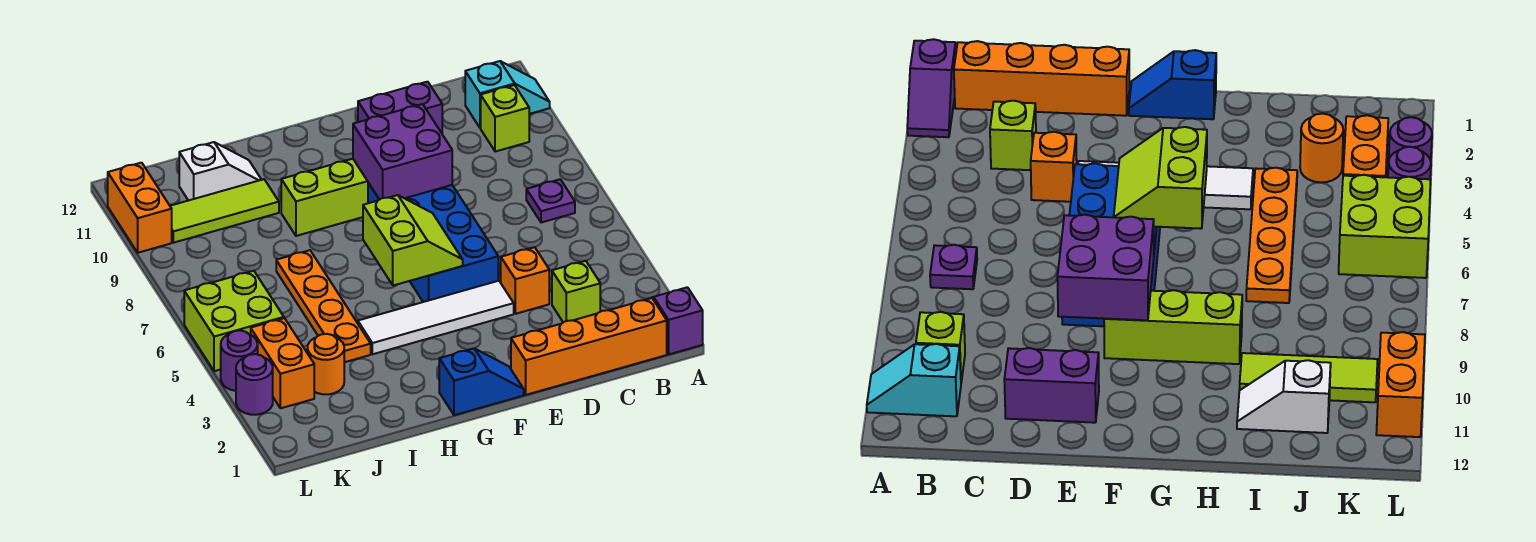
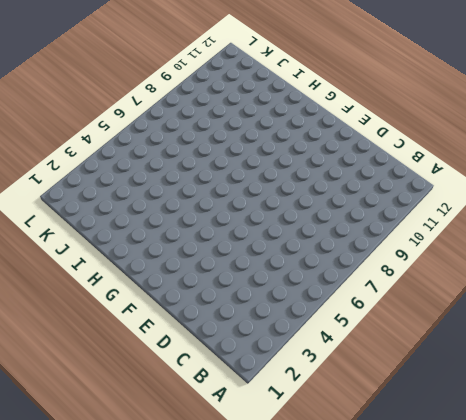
none -> purple slope A1:A2 level 1 top 1
none -> cyan slope A11:B11 level 1 top B
none -> orange brick B1:E1 level 1

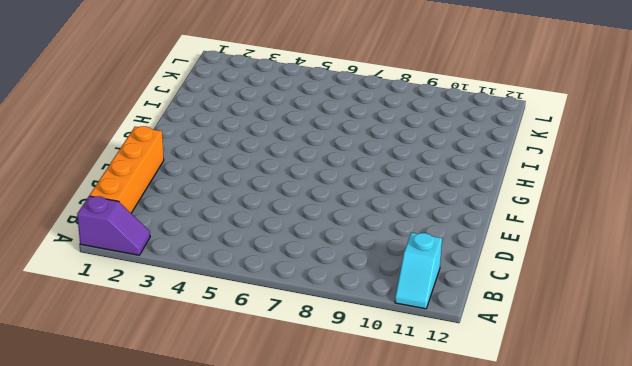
none -> purple plate B7 level 1
none -> lime brick B10 level 1
none -> lime brick C3 level 1

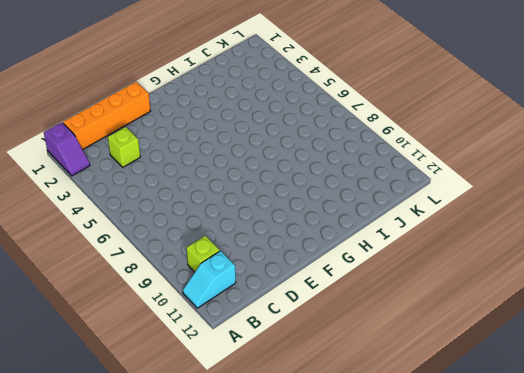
none -> purple plate B7 level 1
none -> orange brick D4 level 1
none -> purple brick D11:E11 level 1

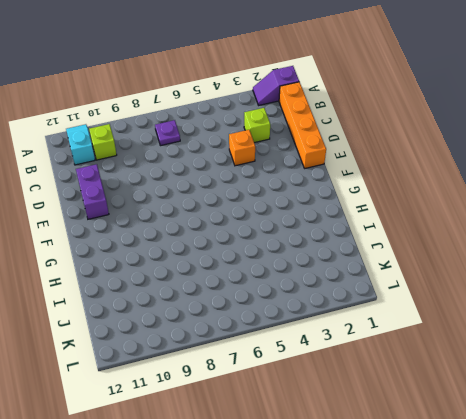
none -> white tile E4:H4 level 1
none -> blue brick E5:F8 level 1
none -> blue slope F1:G1 level 1 top G

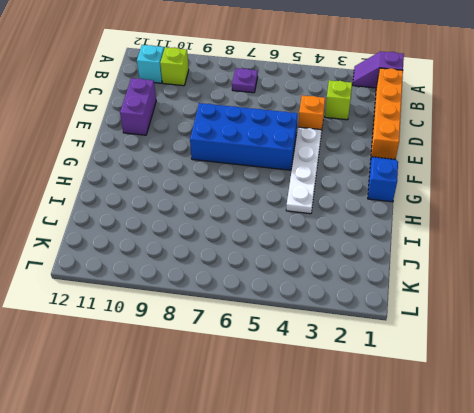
white plate E4:H4 level 1 -> white tile E4:H4 level 1
none -> lime brick F9:H9 level 1
none -> orange plate I4:I7 level 1
none -> lime tile I10:K10 level 1

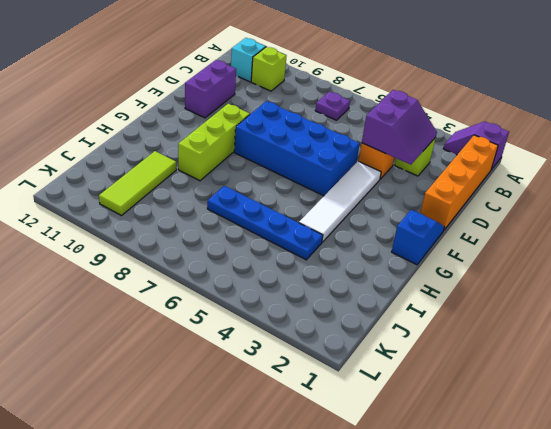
purple slope C3:D4 level 2 top 4 -> none
blue plate I4:I7 level 1 -> orange plate I4:I7 level 1
none -> white slope I11:J11 level 1 top J
none -> orange round brick J3 level 1
none -> orange brick K3:K4 level 1

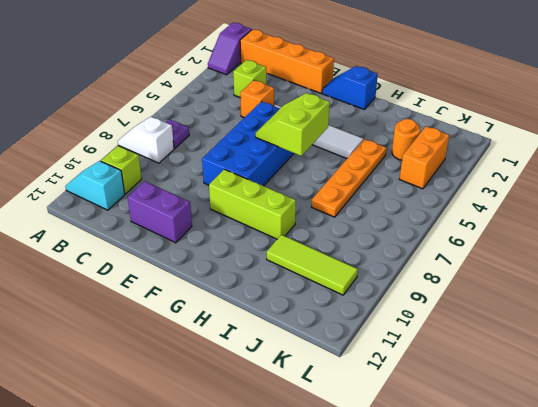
white slope A8:B8 level 1 top B -> white slope I11:J11 level 1 top J
none -> lime brick K5:L6 level 1
none -> purple round brick L3 level 1
none -> purple round brick L4 level 1

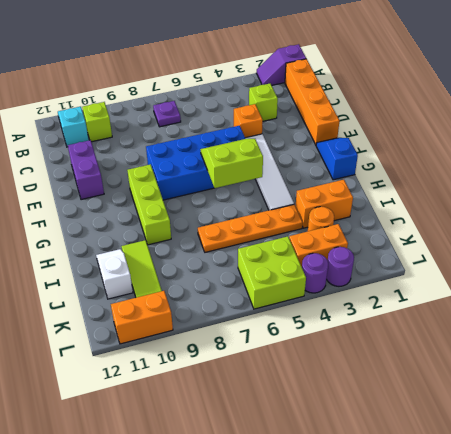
orange brick I2:I3 level 1 -> none
none -> purple brick E8:F9 level 2

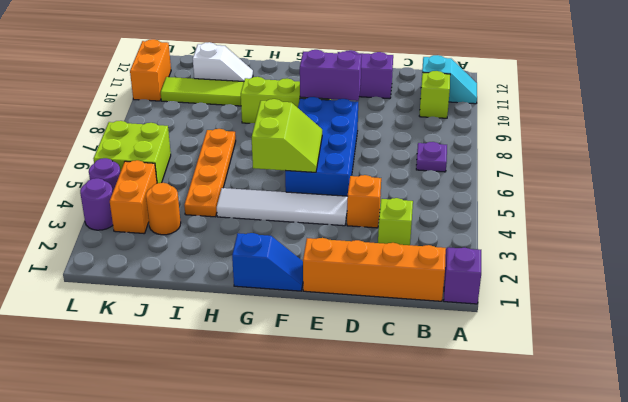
purple brick E9:F9 level 2 -> purple brick E8:F9 level 2

